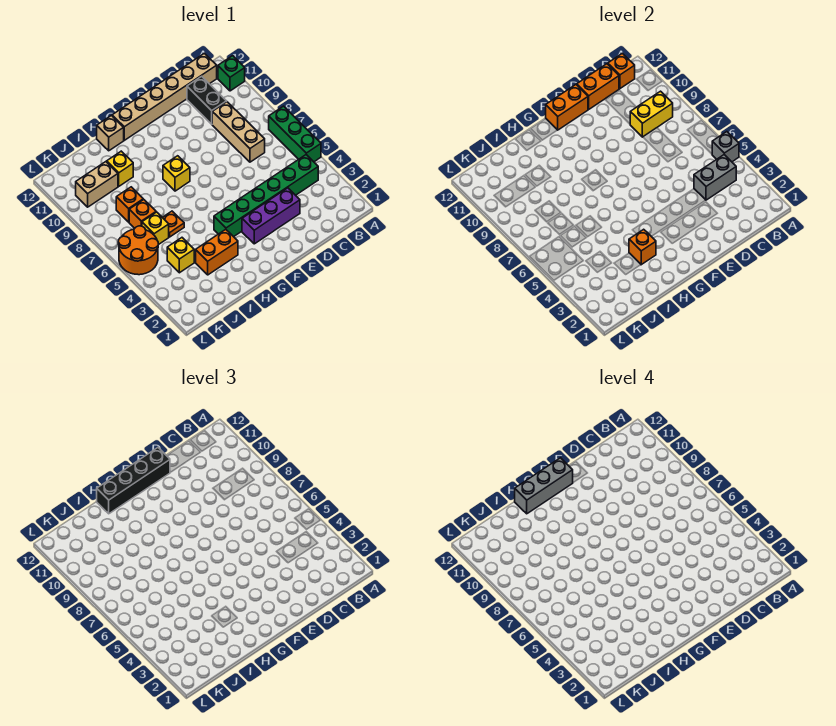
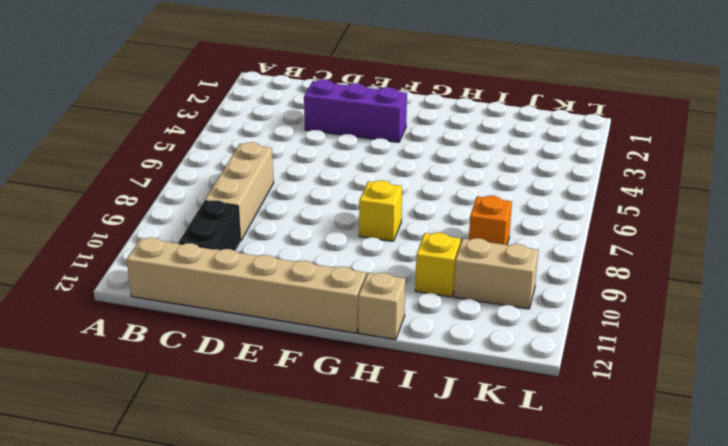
none -> green brick A5:A7 level 1
none -> green brick A11 level 1
none -> green brick B4:G4 level 1

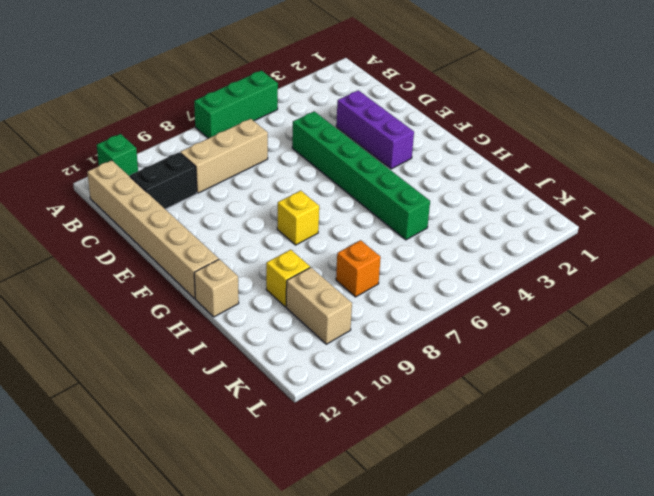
green brick D5:I5 level 1 -> green brick B4:G4 level 1
none -> orange brick H3:I3 level 1
none -> orange plate I6 level 1
none -> yellow brick J4 level 1

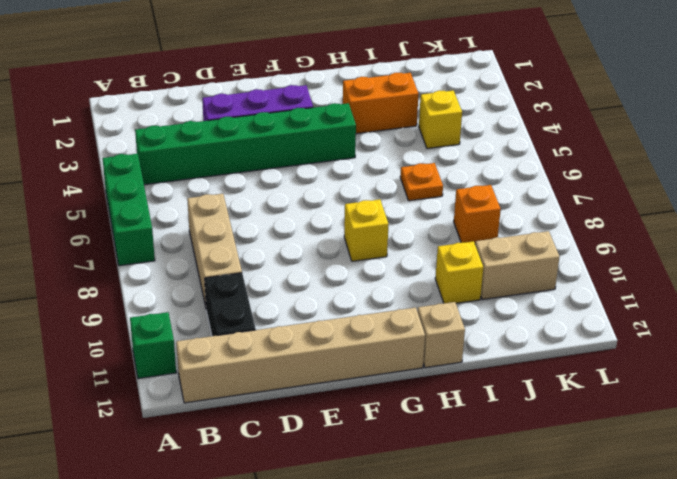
none -> yellow brick J6 level 1
none -> orange brick J7 level 1
none -> orange round brick K5:L6 level 1

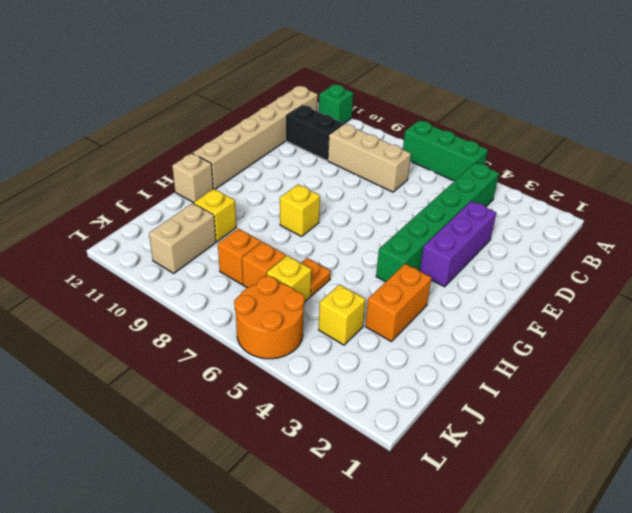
none -> grey brick A5 level 2
none -> grey brick B4:C4 level 2
none -> yellow brick B9:C9 level 2

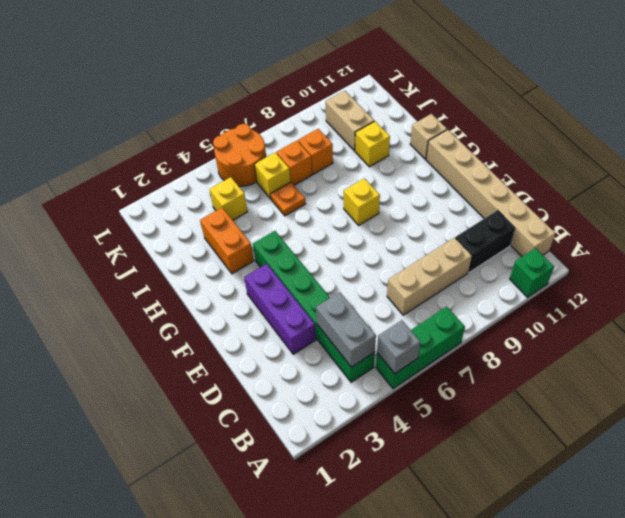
none -> yellow brick B9:C9 level 2
none -> orange brick B12 level 2
none -> orange brick C12:D12 level 2

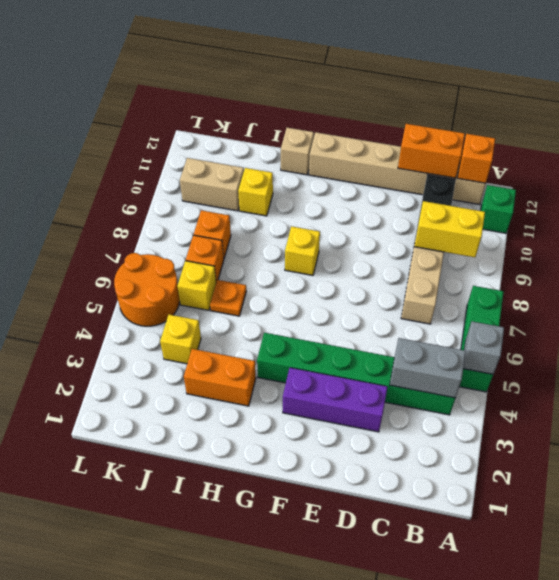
none -> orange brick E12:F12 level 2
none -> orange brick H3 level 2
none -> black brick E12:H12 level 3

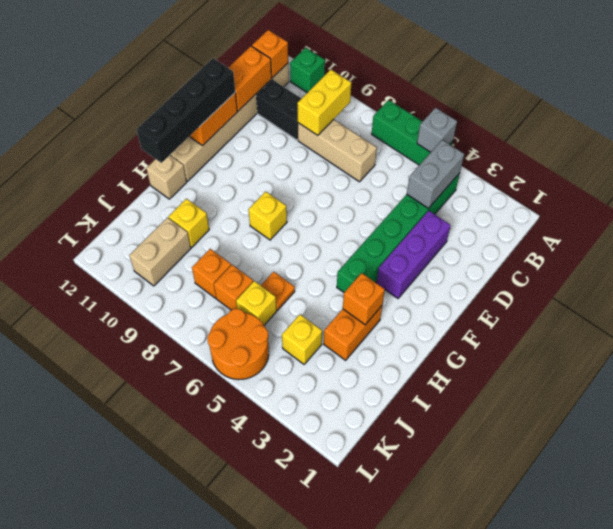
none -> grey brick F12:H12 level 4

